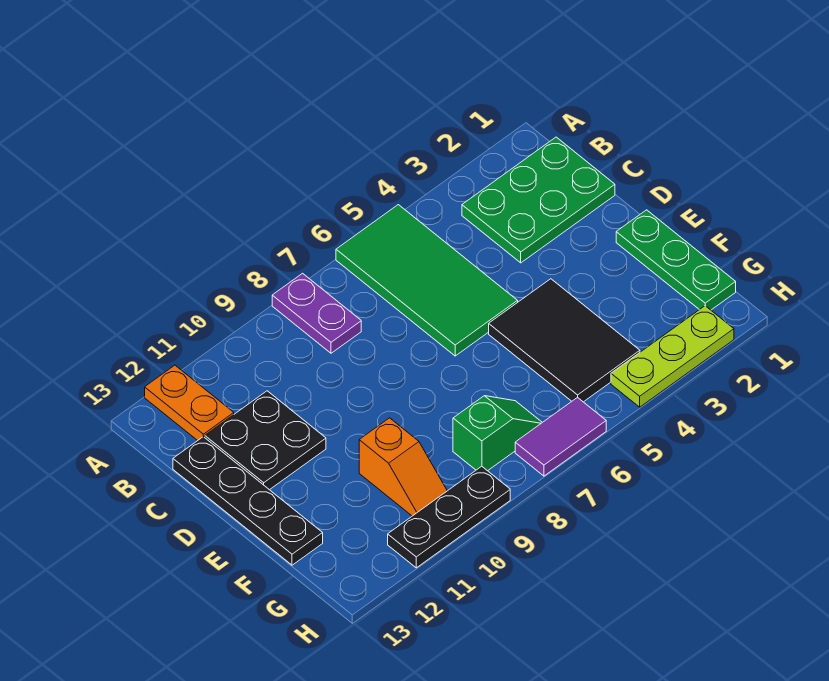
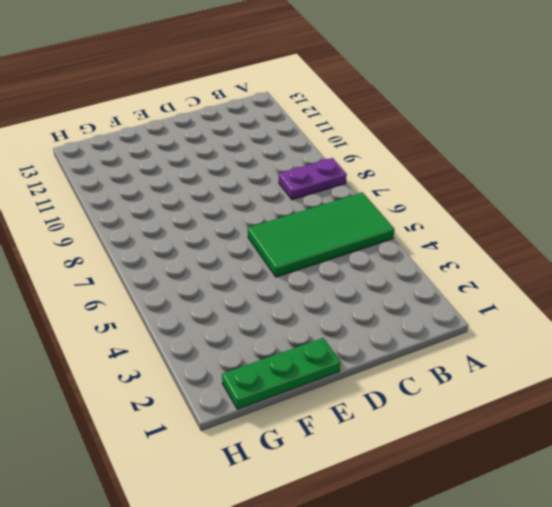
none -> orange plate A12:B12 level 1
none -> green plate B1:C3 level 1
none -> black plate C11:D12 level 1

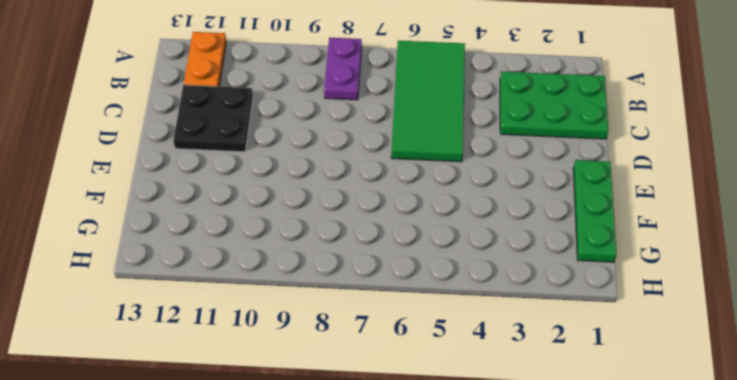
none -> black plate C13:F13 level 1
none -> black tile E4:G5 level 1
none -> orange slope F10:G10 level 1 top F

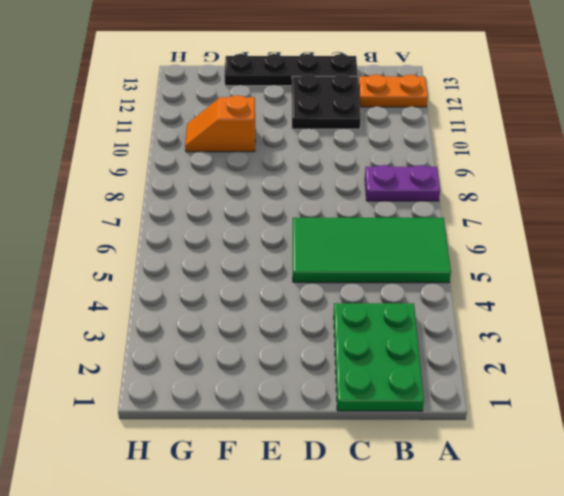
none -> green plate E1:G1 level 1
none -> black tile E4:G5 level 1
none -> green slope G7:G8 level 1 top 8

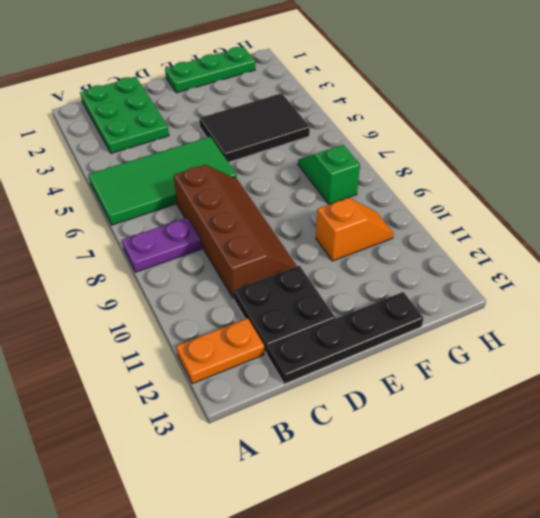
brown slope C7:D10 level 1 top C -> none
none -> lime plate H2:H4 level 1
none -> purple tile H6:H7 level 1
none -> black plate H9:H11 level 1

